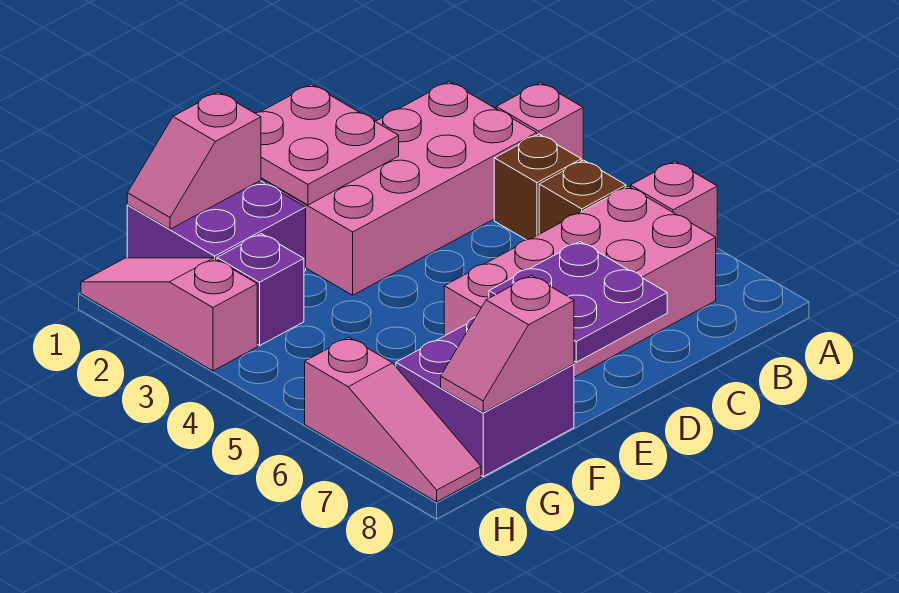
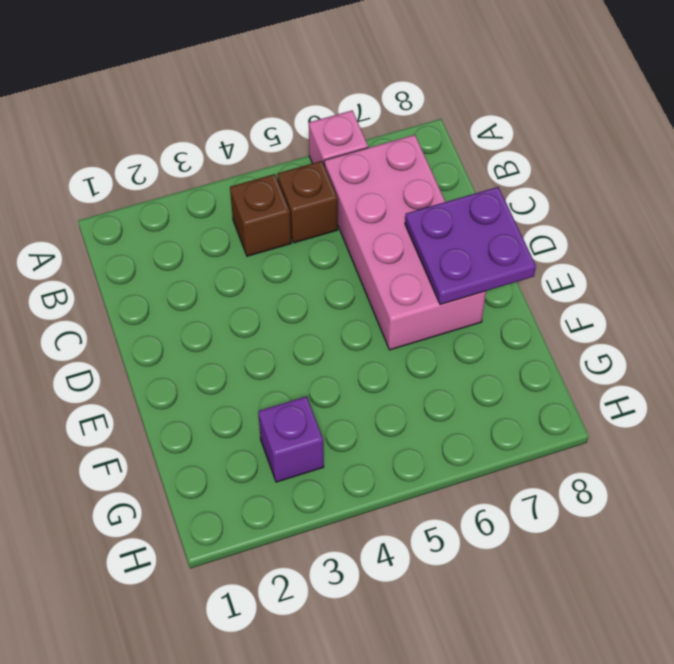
none -> pink brick A3 level 1
none -> pink brick B2:E3 level 1
none -> purple brick F1:G2 level 1

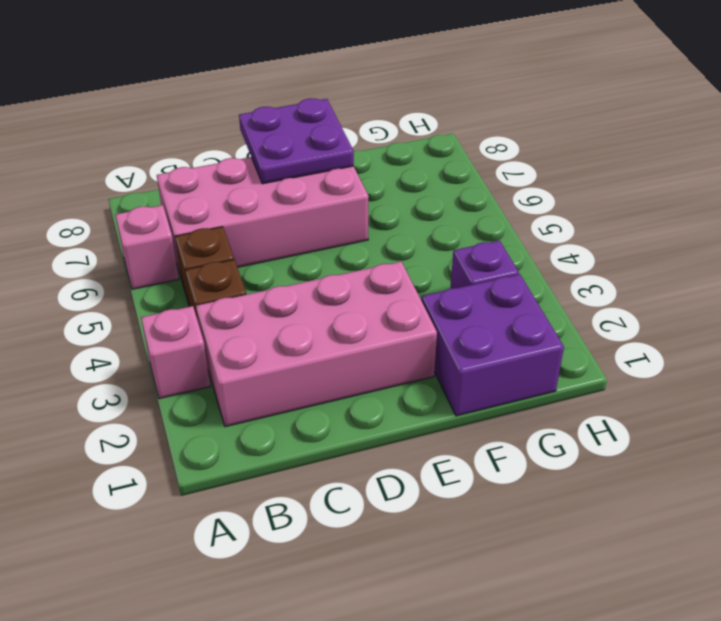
none -> purple brick F7:G8 level 1
none -> pink slope H1:H3 level 1 top 3
none -> pink slope H6:H8 level 1 top 6

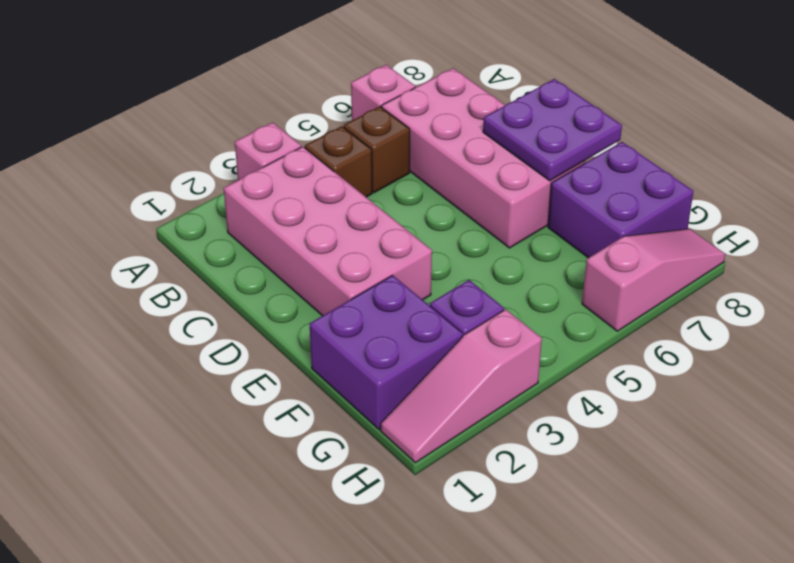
none -> pink plate D1:E2 level 2
none -> pink slope F1:G1 level 2 top F
none -> pink slope F8:G8 level 2 top F

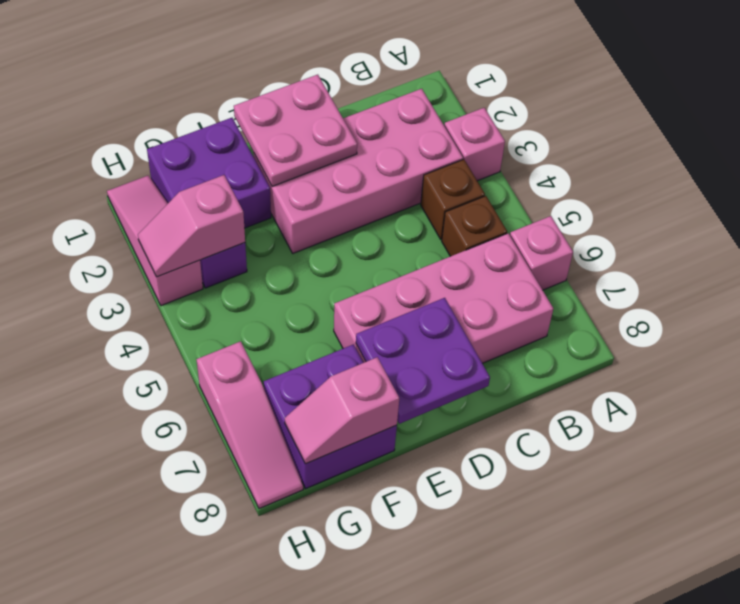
pink slope G3:H3 level 2 top G -> pink slope F1:G1 level 2 top F

